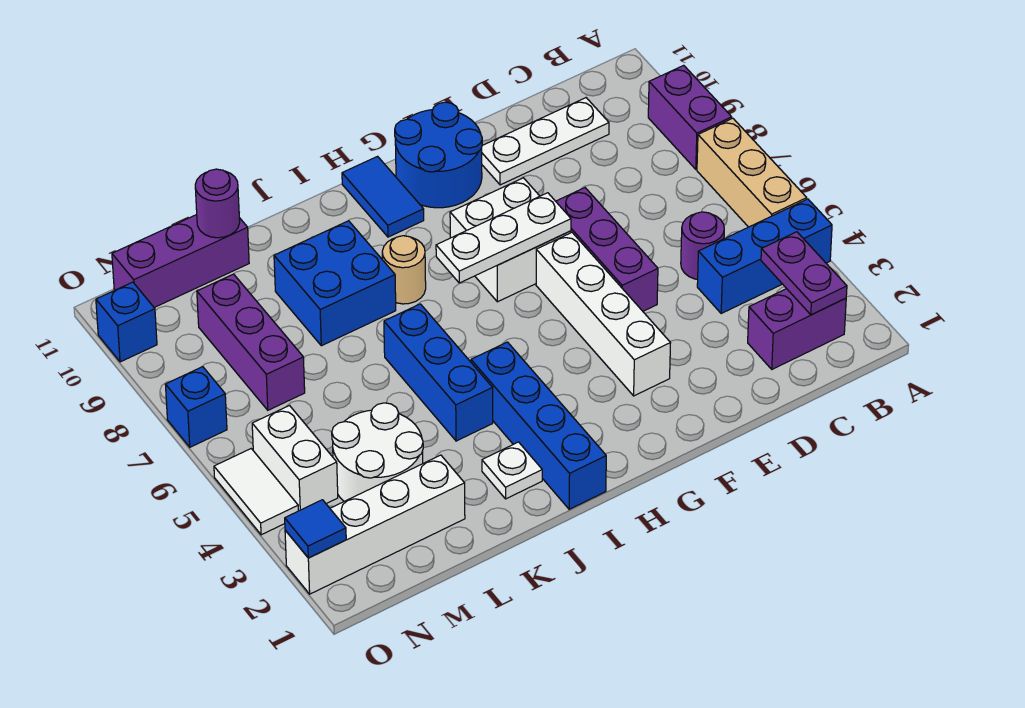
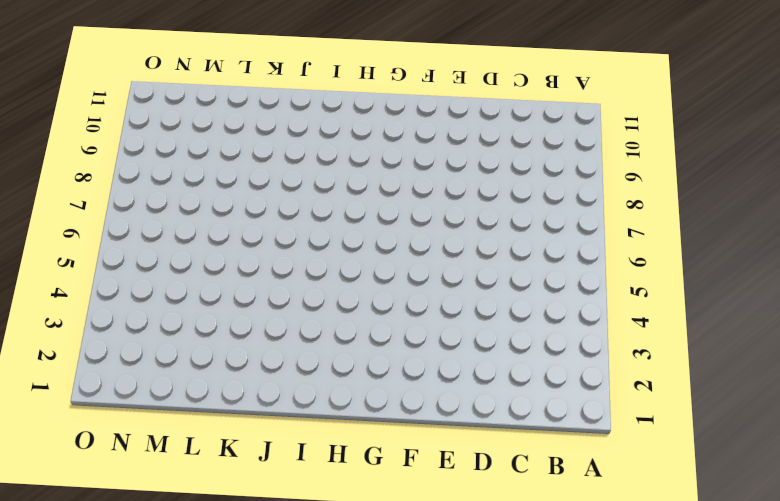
none -> blue brick A4:C4 level 1
none -> tan brick A5:A7 level 1
none -> purple brick A8:A9 level 1

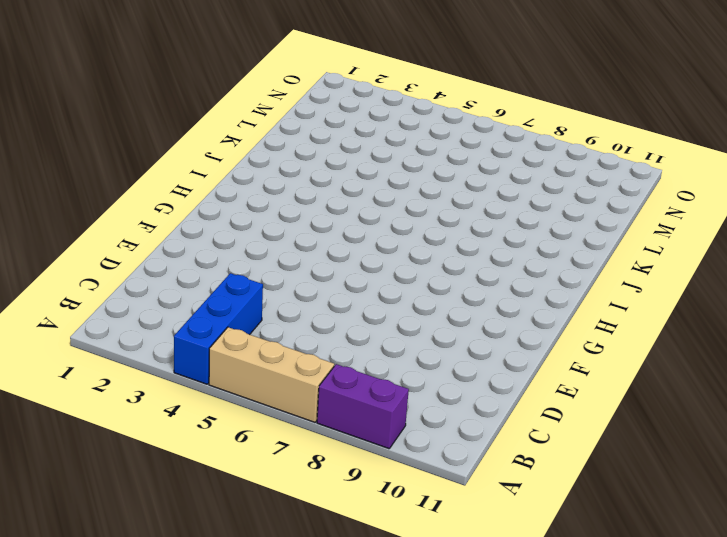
none -> purple brick B2:C2 level 1
none -> purple round brick C5 level 1
none -> white plate C10:E10 level 1

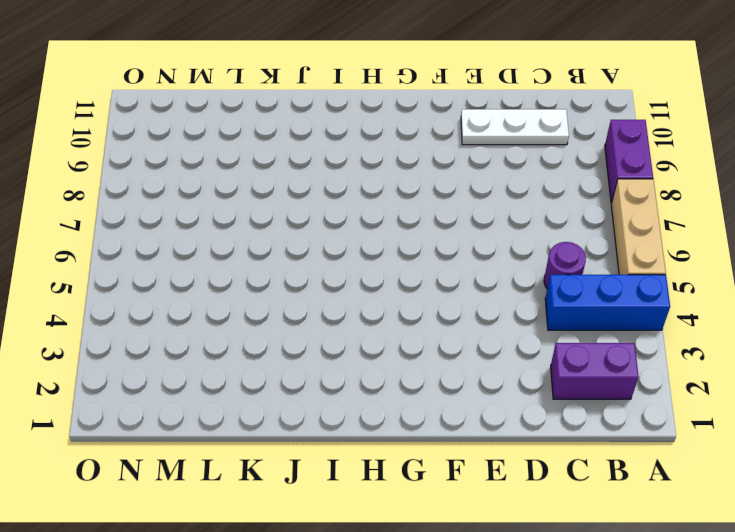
none -> purple brick E5:E7 level 1
none -> white brick F3:F6 level 1
none -> white brick F7:G8 level 1

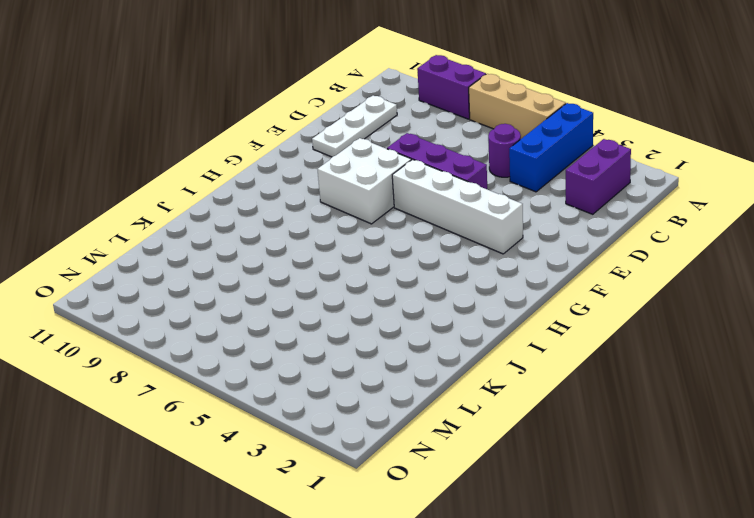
none -> blue round brick F10:G11 level 1
none -> blue tile H10:H11 level 1
none -> blue brick I1:I4 level 1

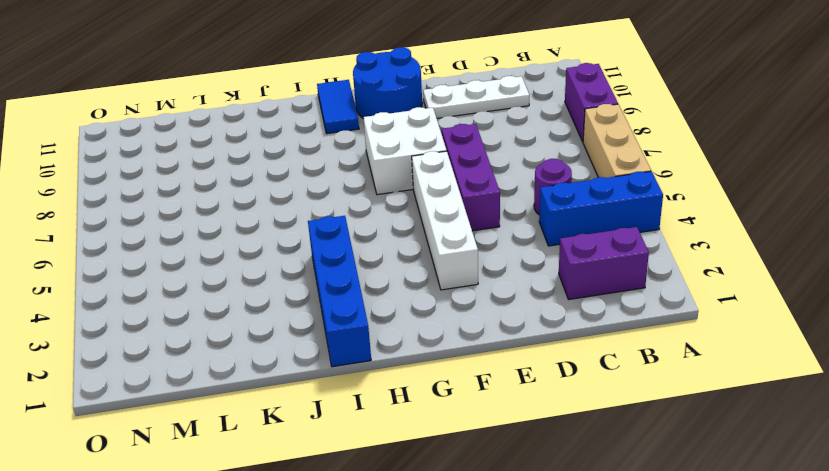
none -> tan round brick I8 level 1
none -> white plate J2 level 1
none -> blue brick J4:J6 level 1

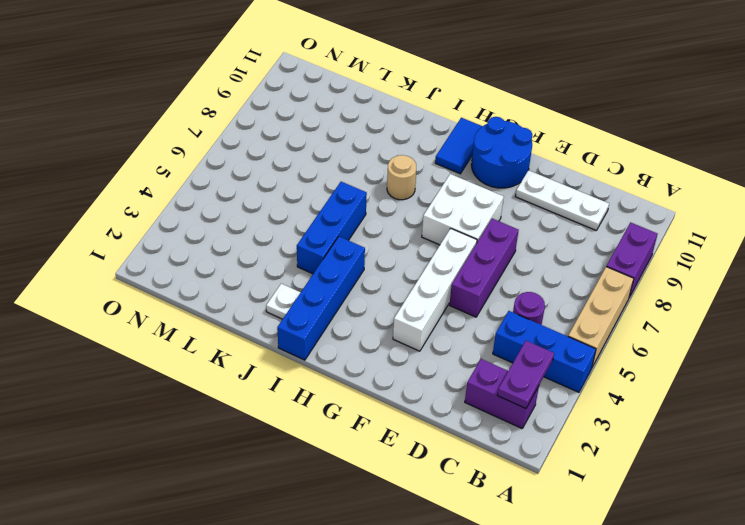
none -> blue brick J8:K9 level 1
none -> white brick L2:O2 level 1
none -> white round brick L3:M4 level 1

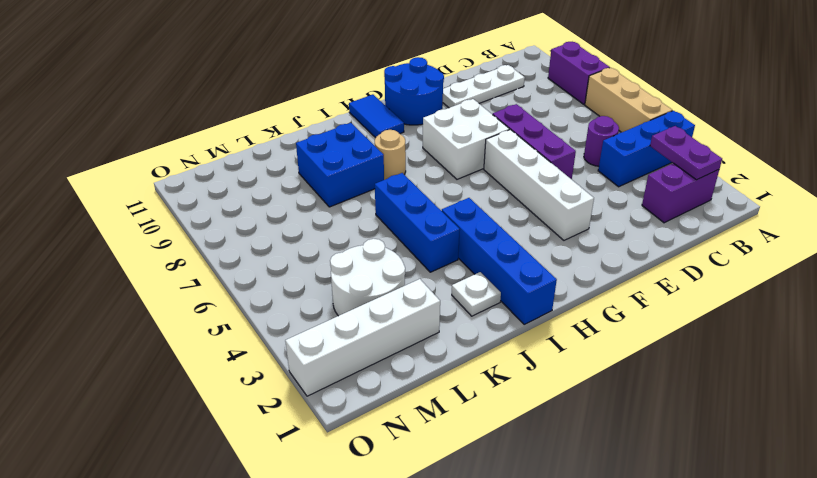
none -> purple brick L11:N11 level 1
none -> purple brick M7:M9 level 1
none -> white brick N4:N5 level 1

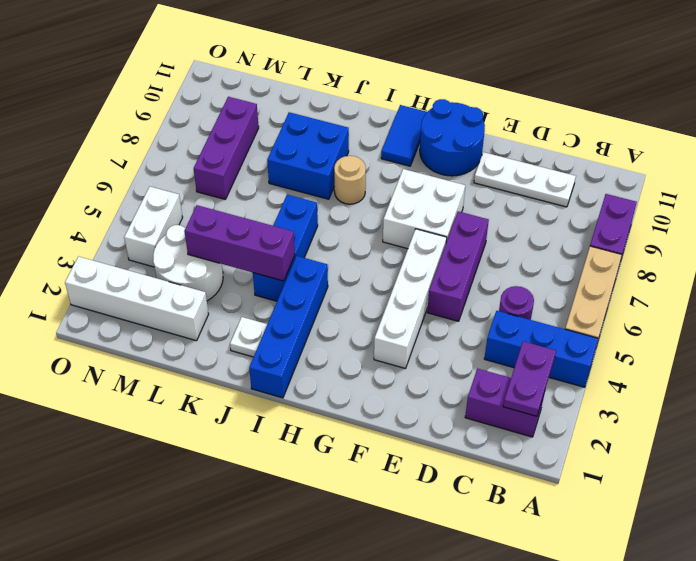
purple brick J4:L4 level 2 -> purple brick L11:N11 level 1
none -> white tile O4:O5 level 1
none -> blue brick O7 level 1
none -> blue brick O10 level 1

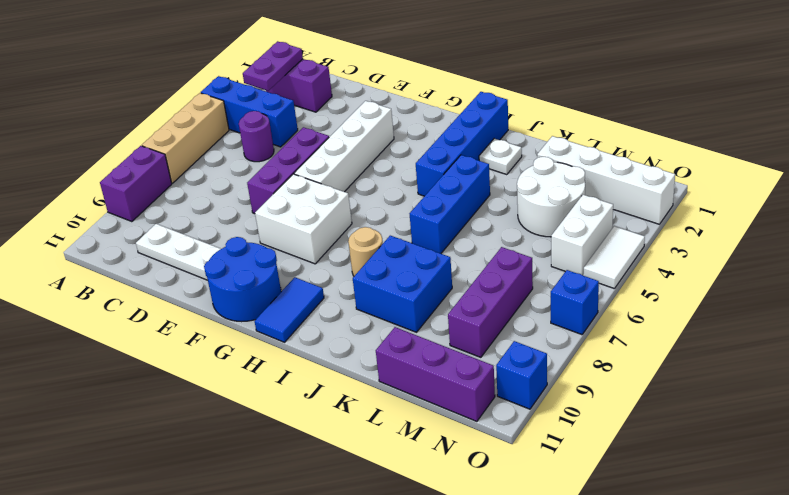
none -> white plate F7:H7 level 2
none -> purple round brick L11 level 2
none -> blue tile O2 level 2

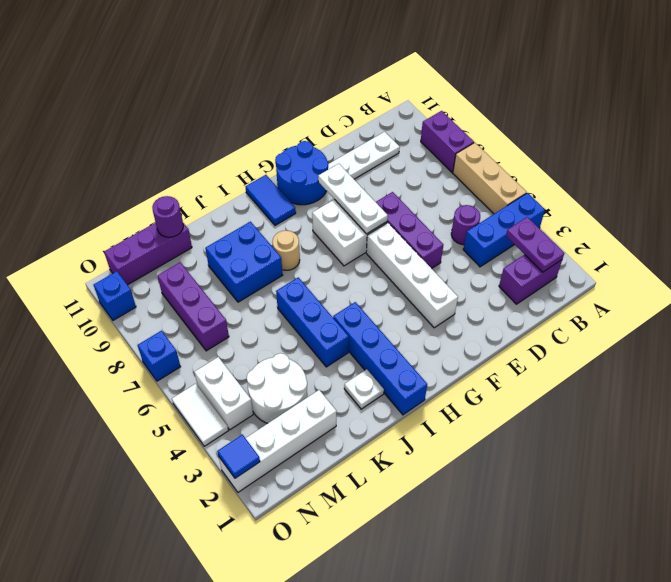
white plate F7:F9 level 2 -> white plate F7:H7 level 2

